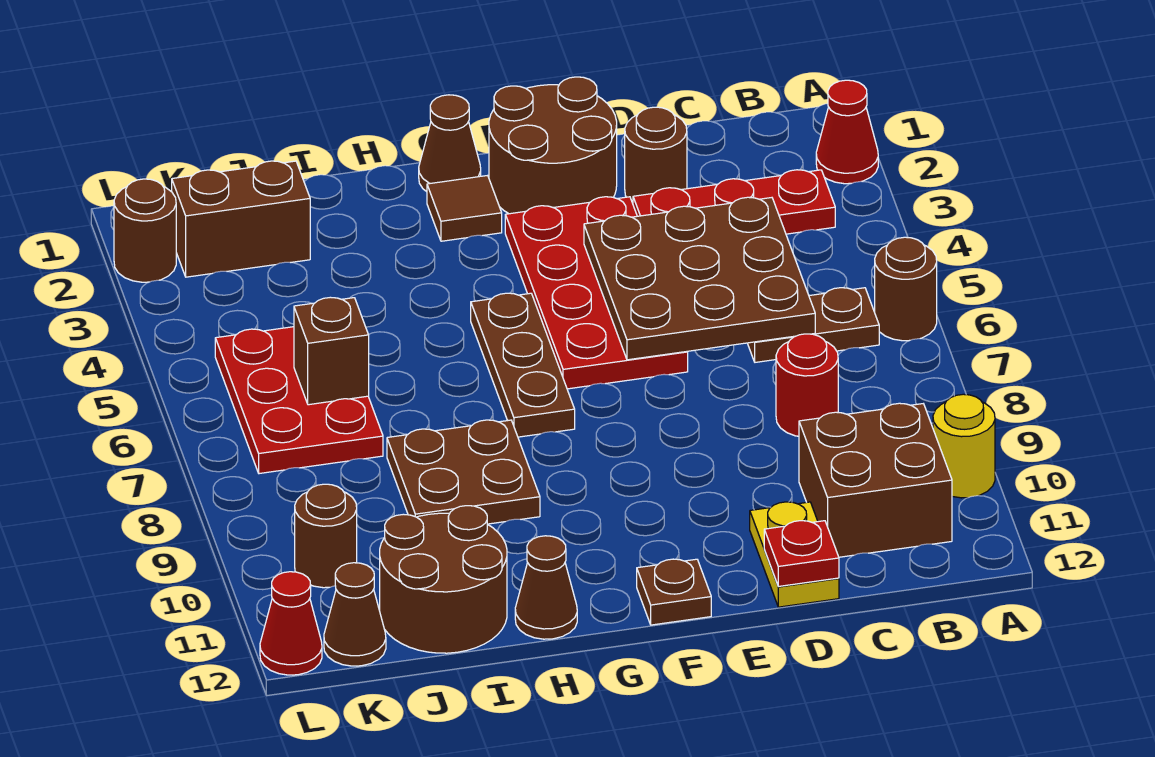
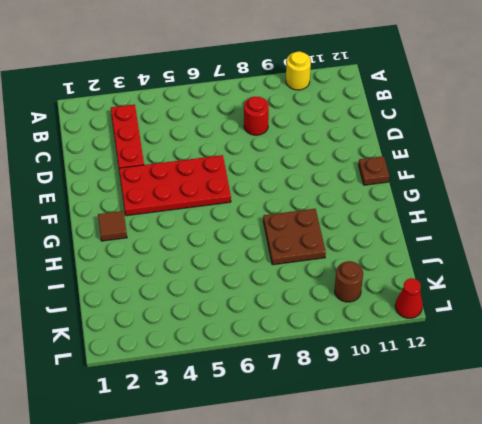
none -> red cone A2 level 1
none -> brown round brick A6 level 1
none -> brown plate B6:C6 level 1

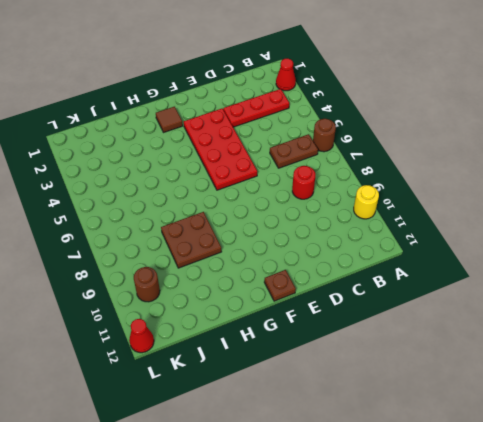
none -> brown brick B10:C11 level 1
none -> brown round brick D2 level 1
none -> yellow plate D11:D12 level 1

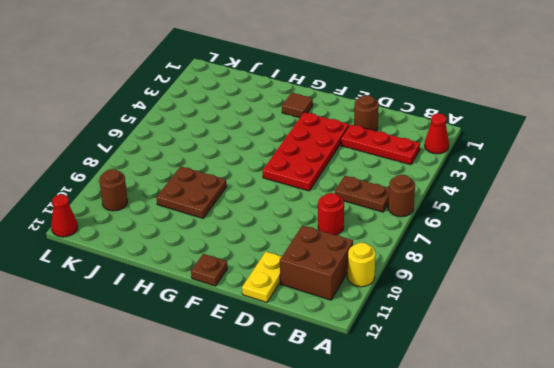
none -> brown round brick E1:F2 level 1
none -> brown cone G1 level 1
none -> brown plate G5:G7 level 1

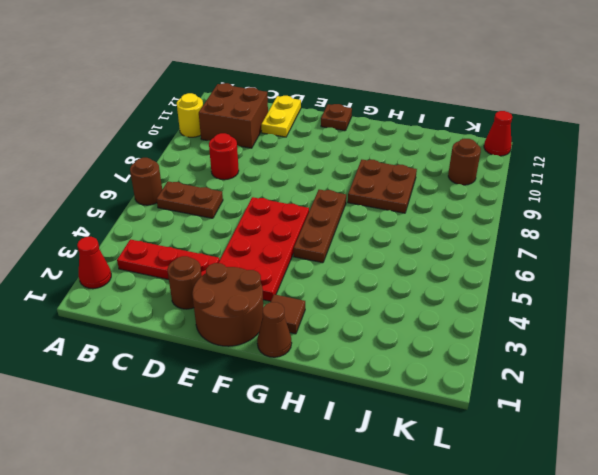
none -> brown cone H12 level 1
none -> brown round brick I11:J12 level 1
none -> brown brick J2:K2 level 1

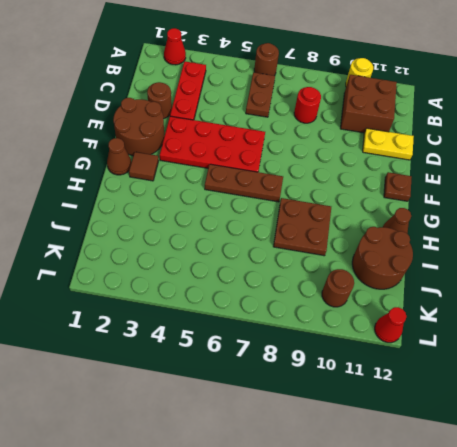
none -> brown brick J2:K2 level 1
none -> red plate J5:K7 level 1
none -> brown cone K12 level 1

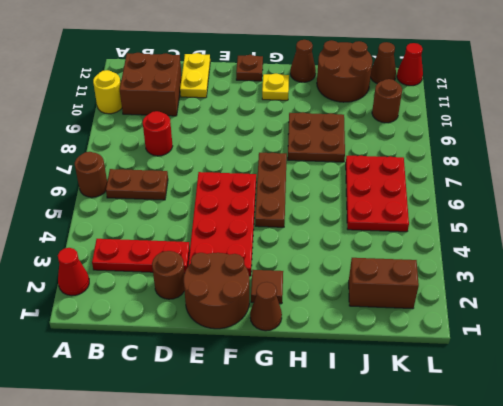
yellow plate G11 level 1 -> none
none -> brown round brick L2 level 1
none -> brown plate C4:E6 level 2
none -> red plate D12 level 2

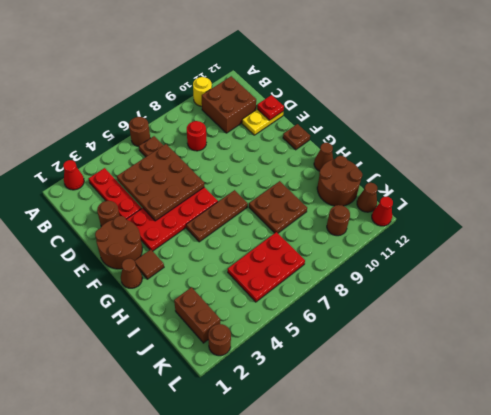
none -> brown brick J6 level 2

